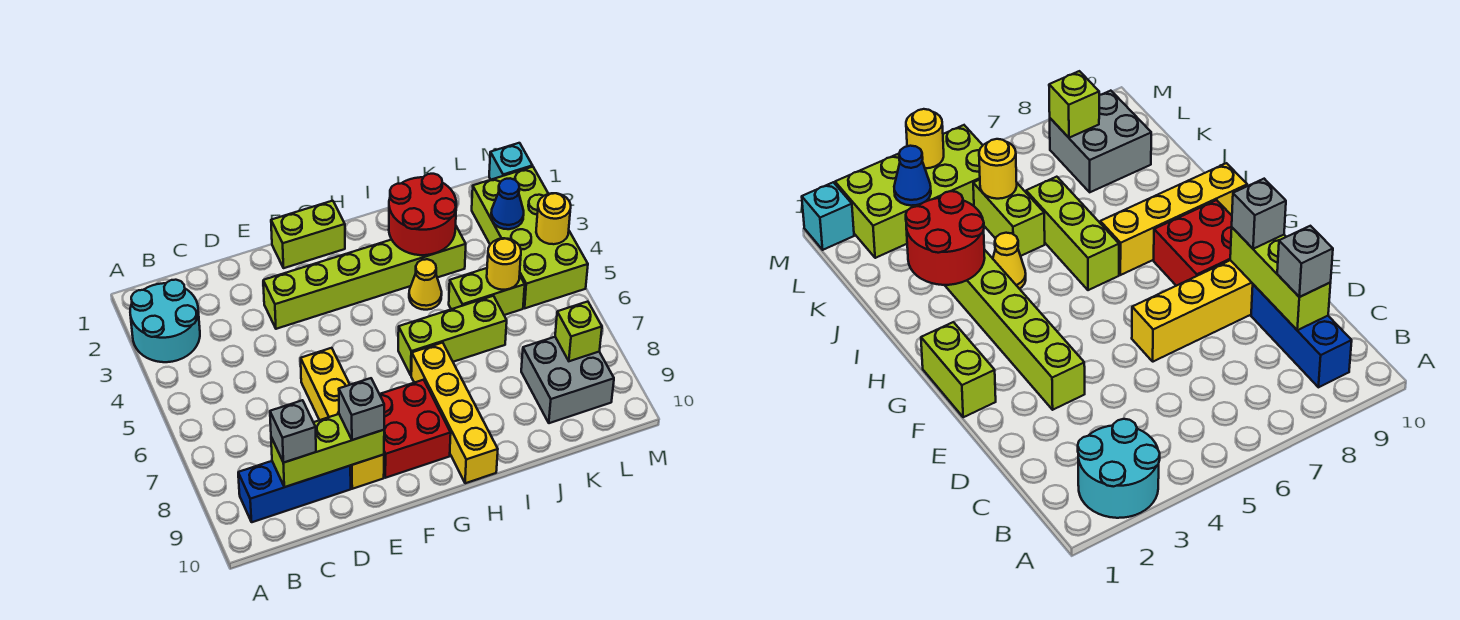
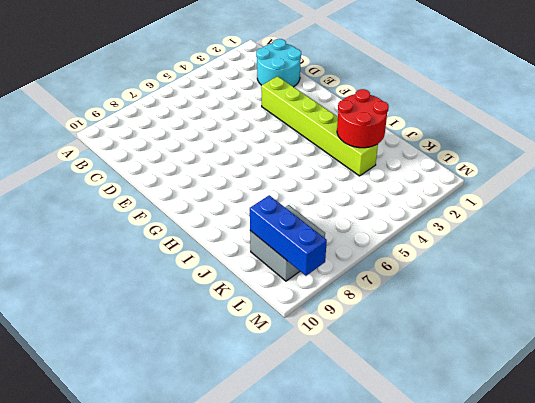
cyan round brick C1:D2 level 1 -> cyan round brick A2:B3 level 1
blue brick K9:M9 level 2 -> blue brick B9:D9 level 1
none -> yellow brick E6:E9 level 1
none -> lime brick F1:G1 level 1
none -> red brick F8:G9 level 1

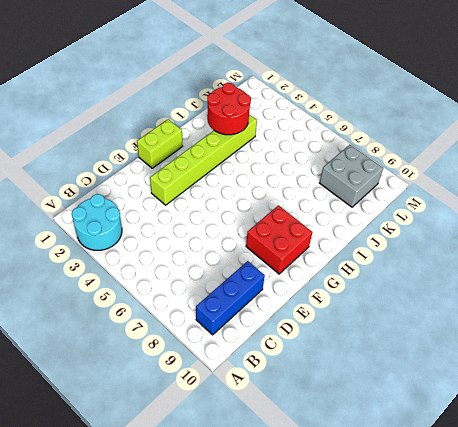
none -> yellow brick E6:E9 level 1
none -> lime brick H6:J6 level 1
none -> yellow brick H7:H10 level 1

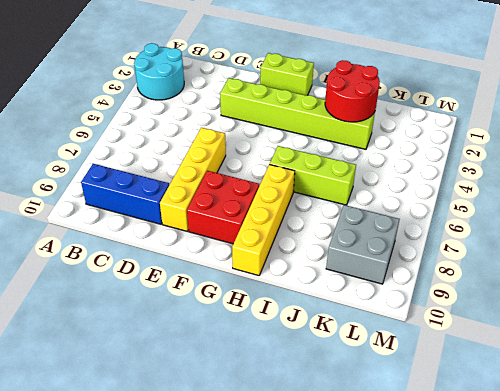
none -> yellow cone I4 level 1
none -> lime brick J5:K5 level 1
none -> lime brick L2:M5 level 1

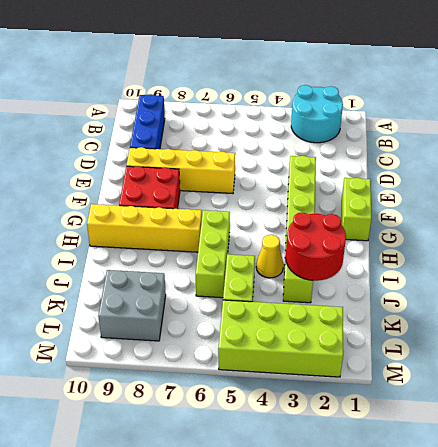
none -> cyan brick M1 level 1
none -> lime brick C9:E9 level 2
none -> yellow round brick K5 level 2

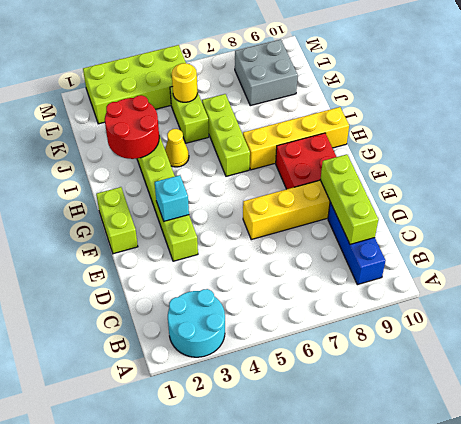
cyan brick F3 level 2 -> cyan brick M1 level 1
none -> blue cone L3 level 2
none -> lime brick L8 level 2
none -> yellow round brick M4 level 2

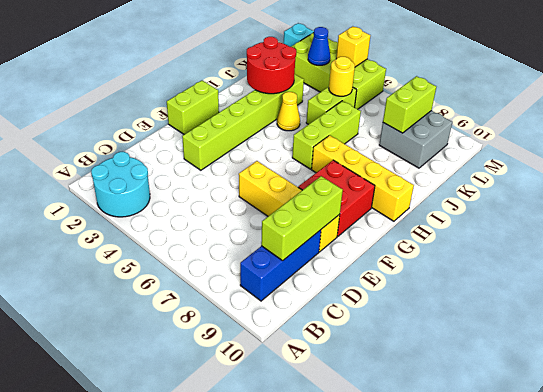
lime brick K8:L8 level 2 -> lime brick L8 level 2
yellow brick M4 level 2 -> yellow round brick M4 level 2
none -> grey brick C9 level 3
none -> grey brick E9 level 3

